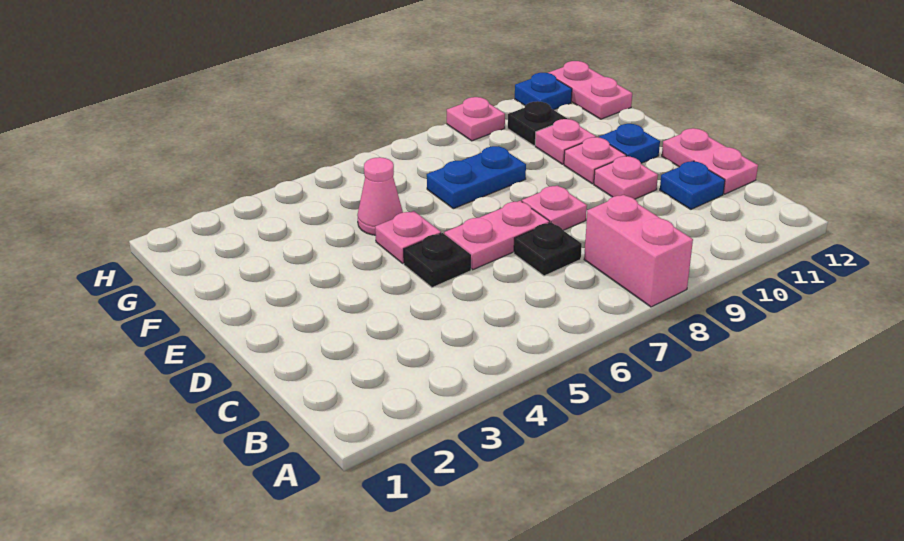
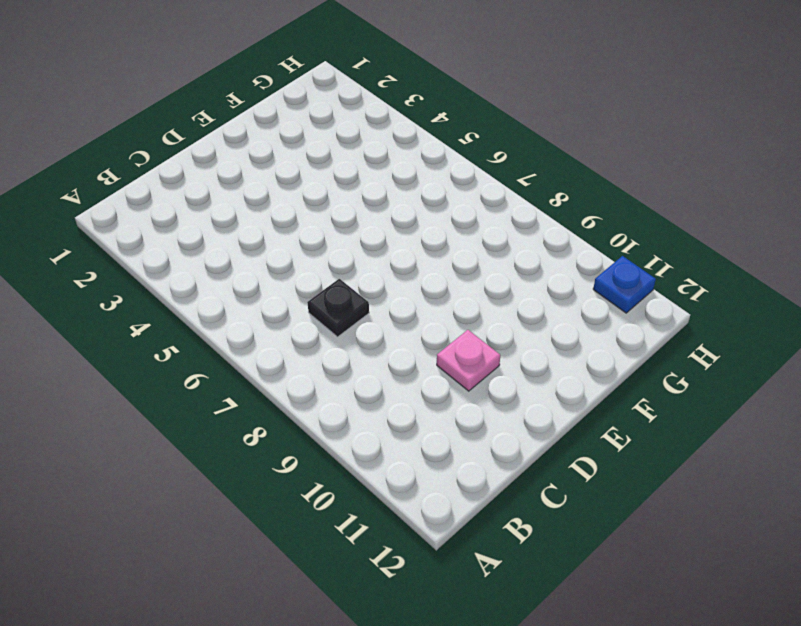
none -> pink brick A8:B8 level 1
none -> blue plate C11 level 1
none -> pink plate C12:D12 level 1

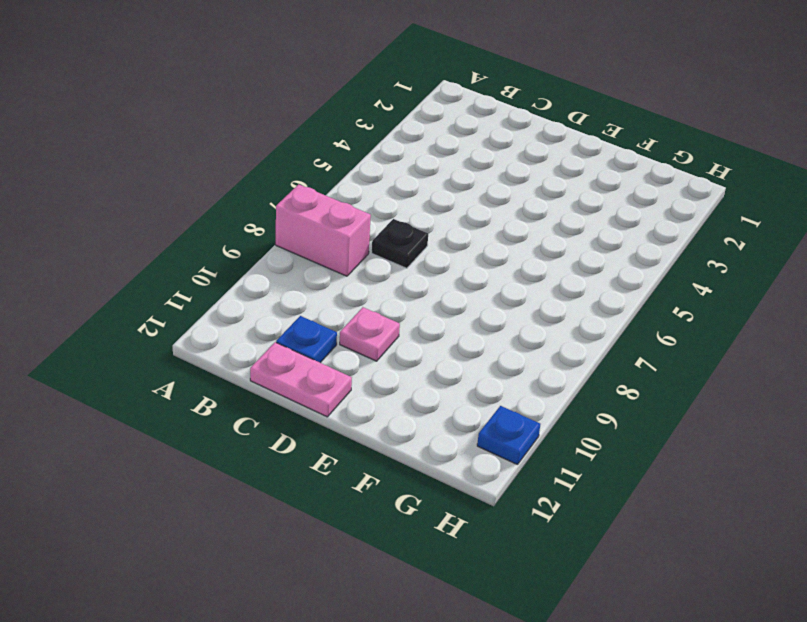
none -> black plate D5 level 1
none -> pink plate D6:D7 level 1
none -> pink plate D8 level 1

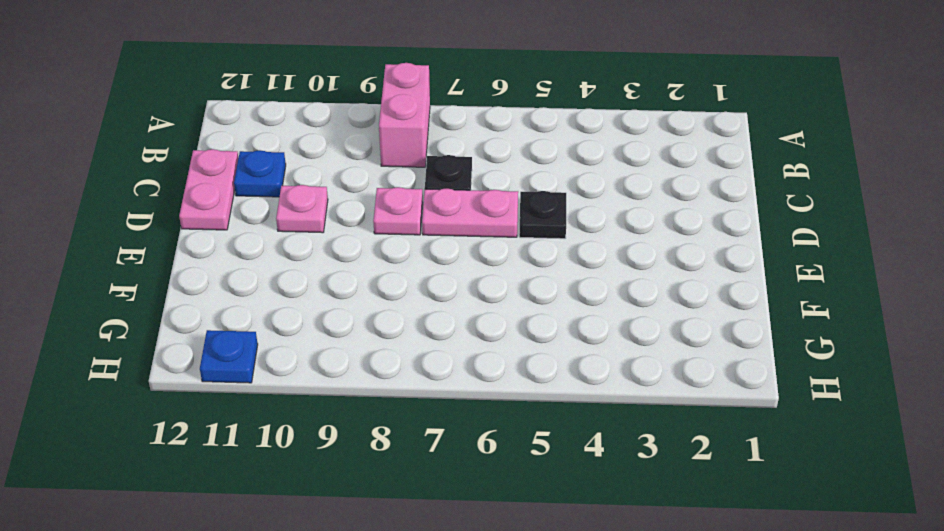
none -> pink plate E5 level 1
none -> pink plate E10 level 1
none -> blue plate E11 level 1

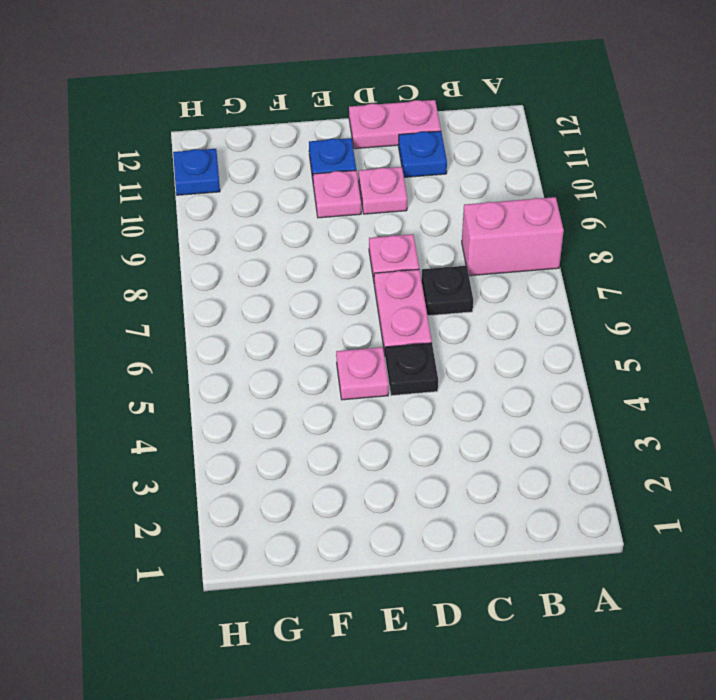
none -> pink cone F5 level 1
none -> blue plate F7:F8 level 1
none -> pink plate F10 level 1

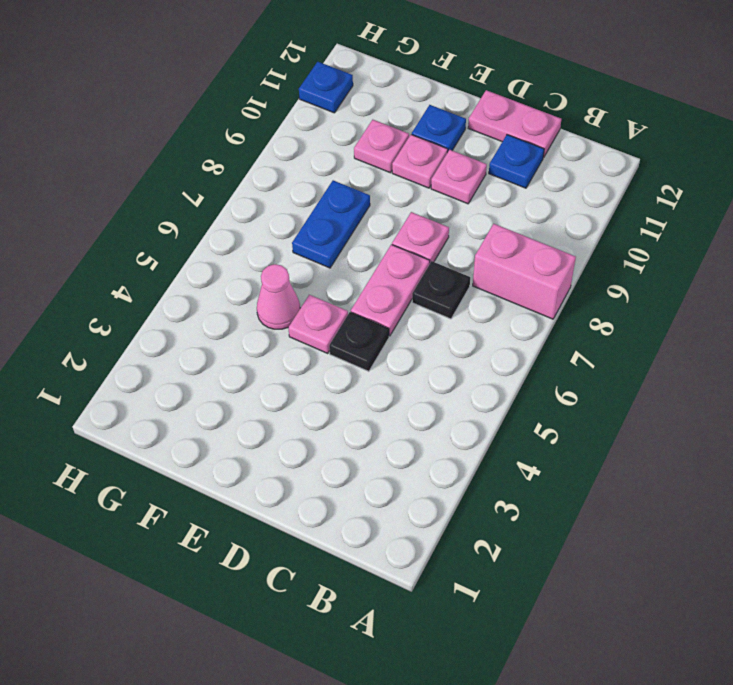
none -> black plate G10 level 1
none -> pink plate G12:H12 level 1
none -> pink plate H9 level 1

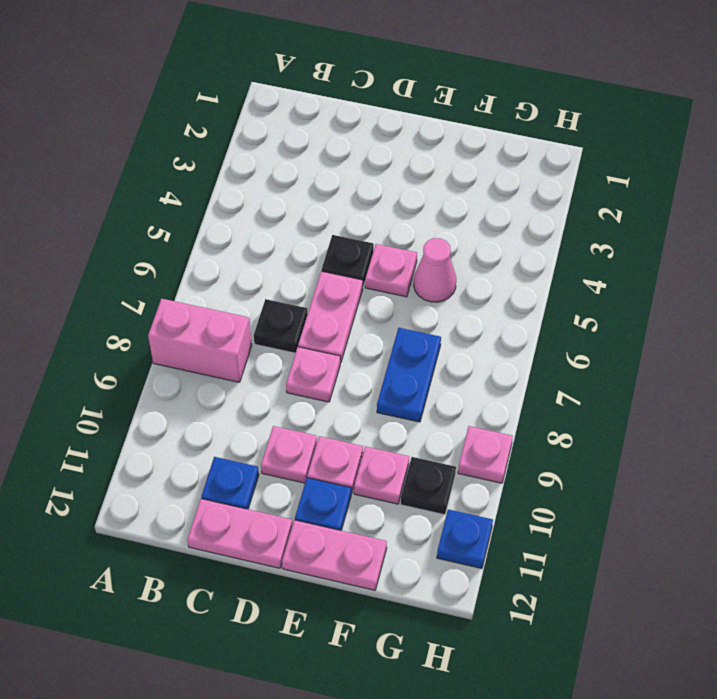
pink plate E12:F12 level 1 -> pink plate G12:H12 level 1

